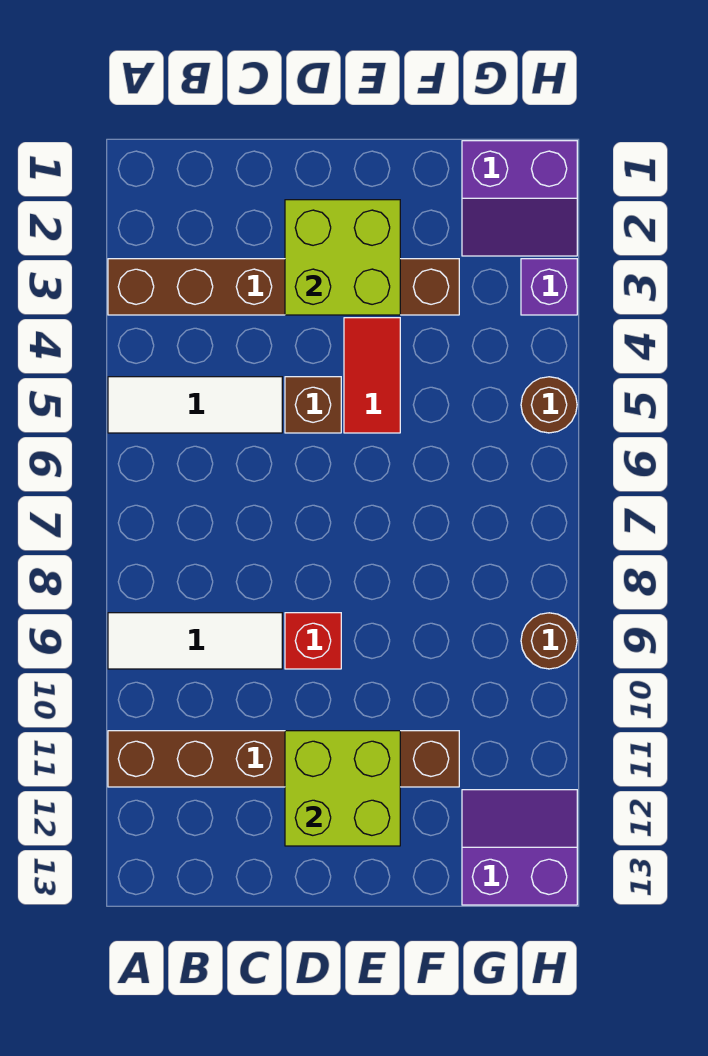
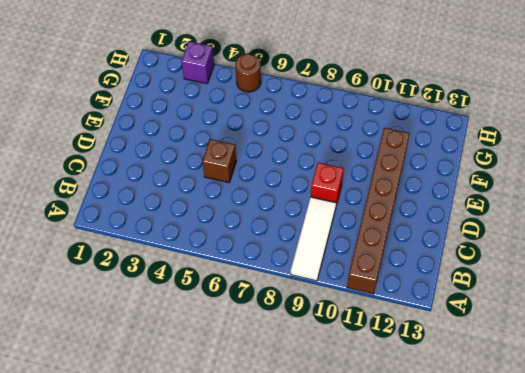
none -> brown brick A3:F3 level 1
none -> white tile A5:C5 level 1
none -> red tile E4:E5 level 1

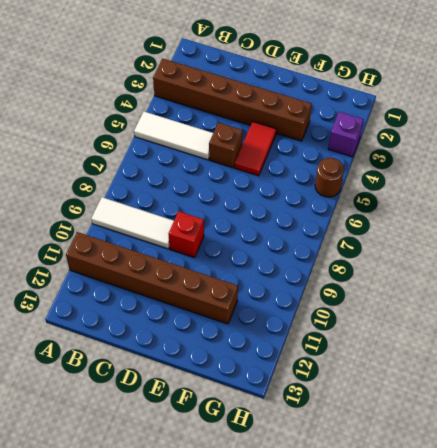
none -> purple slope G1:H2 level 1 top 1
none -> purple slope G12:H13 level 1 top 13
none -> brown round brick H9 level 1

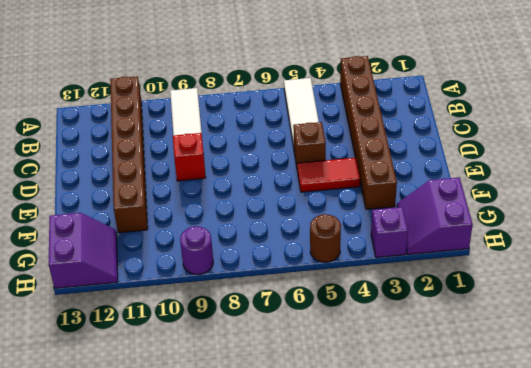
purple round brick H9 level 1 -> brown round brick H9 level 1
none -> lime brick D2:E3 level 2
none -> lime brick D11:E12 level 2

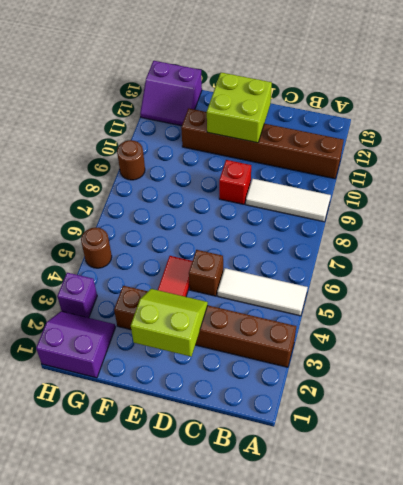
lime slope D2:E3 level 2 top 2 -> lime brick D2:E3 level 2

